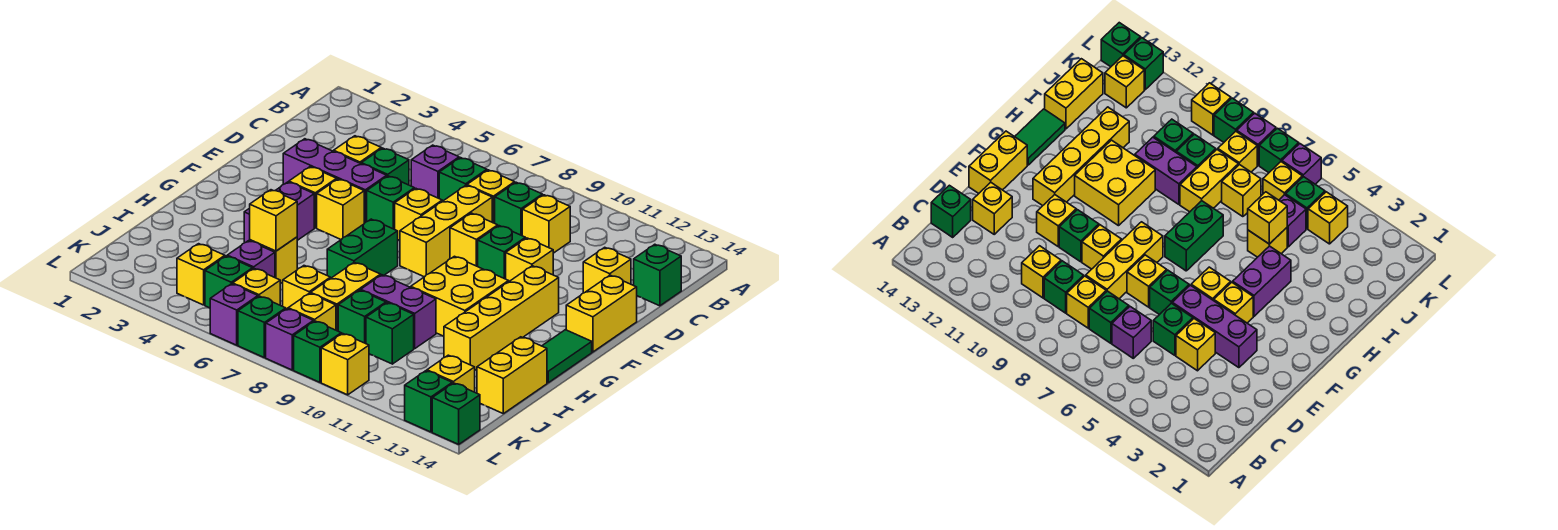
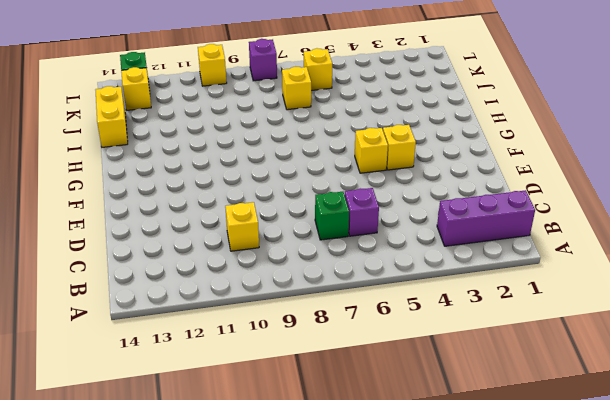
purple brick B1:B3 level 1 -> purple brick E3:E5 level 1
none -> yellow brick C8 level 1
none -> green brick C9 level 1
none -> green brick C14 level 1
none -> yellow brick D4 level 1

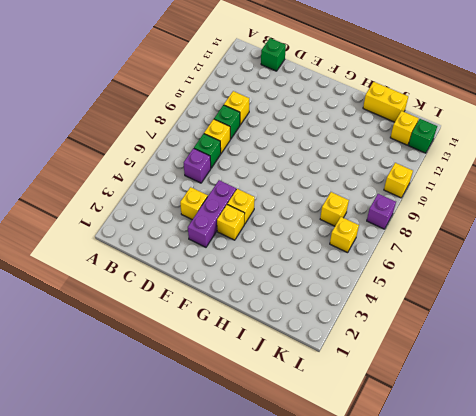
none -> green brick D5 level 1
none -> yellow brick D8:F8 level 1
none -> yellow brick D13 level 1
none -> green brick E6 level 1

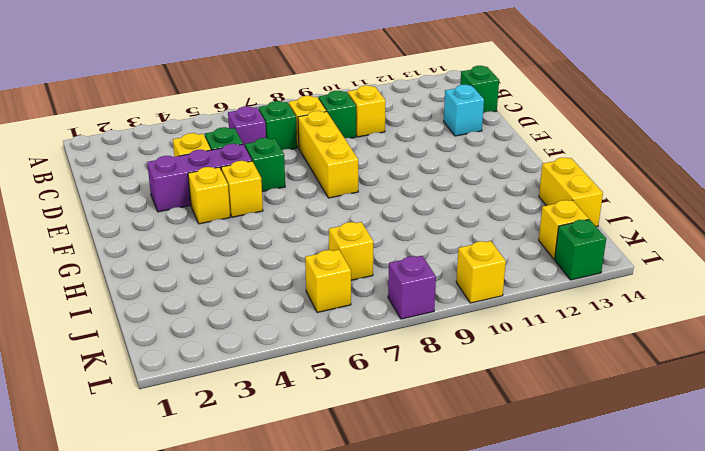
cyan brick D13 level 1 -> yellow brick D13 level 1
none -> yellow brick E7 level 1
none -> yellow brick E9 level 1
none -> green brick E10 level 1
none -> yellow brick E11 level 1

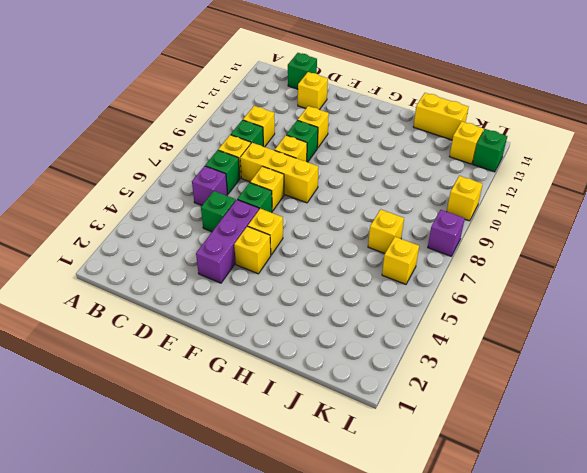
none -> yellow brick D4 level 1
none -> yellow brick E14:F14 level 1
none -> yellow brick F12:I12 level 1
none -> purple brick G4:H4 level 1

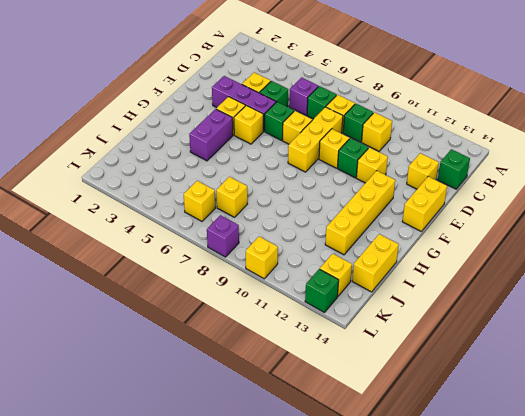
none -> green brick G7:H7 level 1
none -> yellow brick G10:H11 level 1
none -> green tile G14:H14 level 1
none -> yellow brick I5 level 1

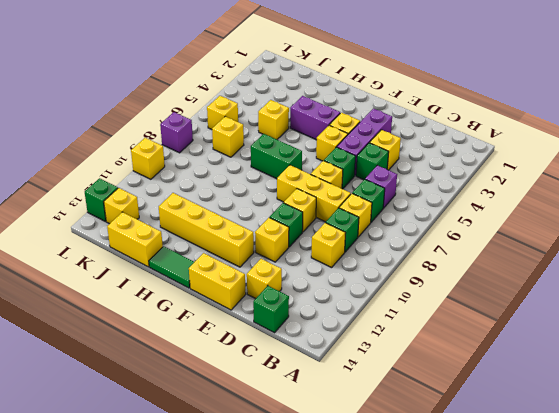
none -> yellow brick G10:H11 level 1
none -> yellow brick I8:J8 level 1
none -> purple brick I9:I10 level 1
none -> purple brick J5 level 1

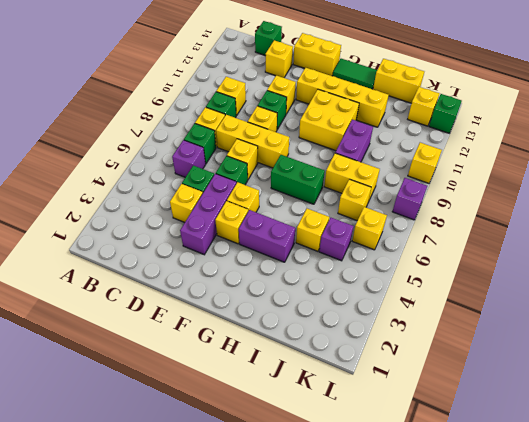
none -> green brick J9 level 1
none -> green brick J10 level 1
none -> yellow brick K4 level 1
none -> green brick K5 level 1

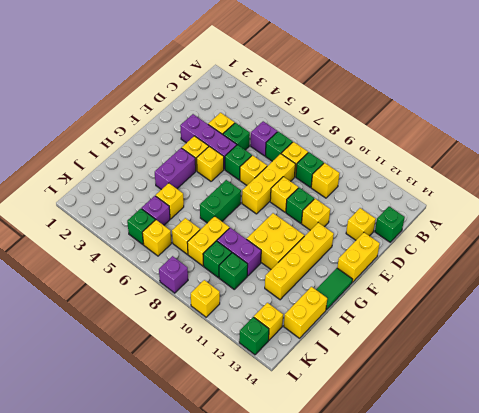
none -> yellow brick K4 level 1
none -> yellow brick K8 level 1
none -> purple brick L6 level 1
none -> green brick L7 level 1

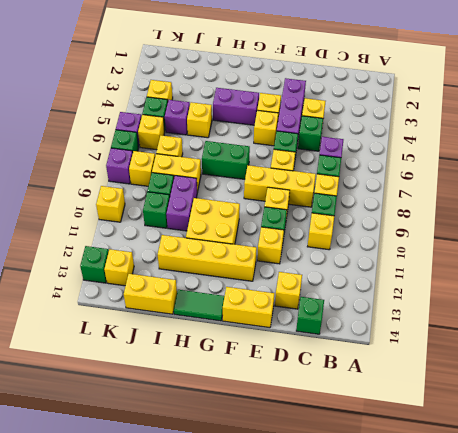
none -> green brick L9 level 1
none -> green brick L14 level 1
none -> yellow brick I5 level 2

